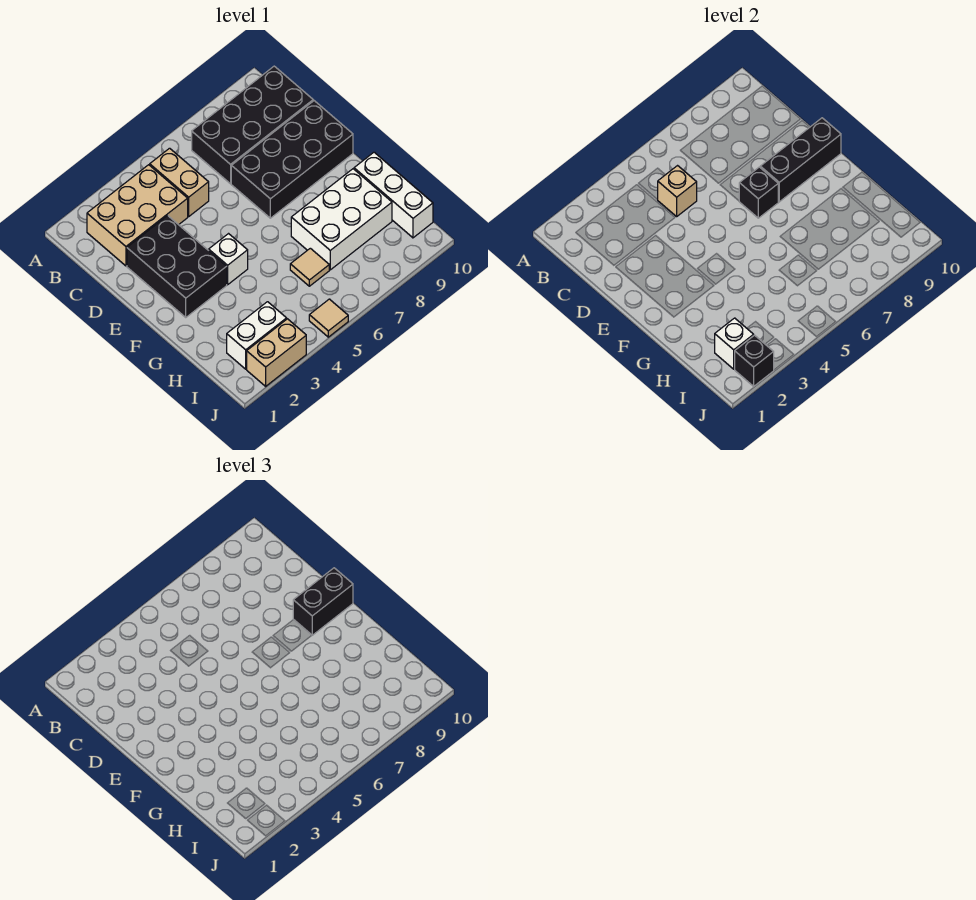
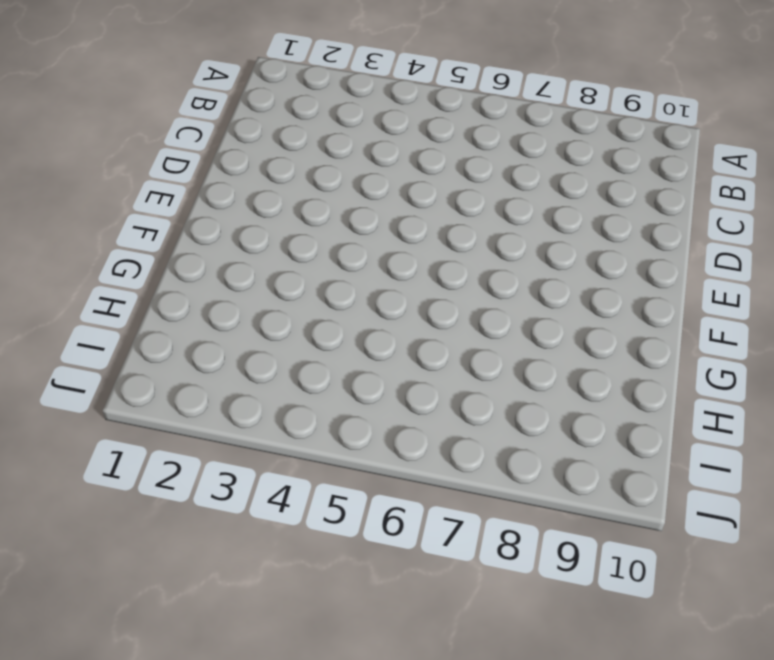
none -> tan brick B2:C4 level 1
none -> tan brick B5:C5 level 1
none -> black brick B7:C10 level 1

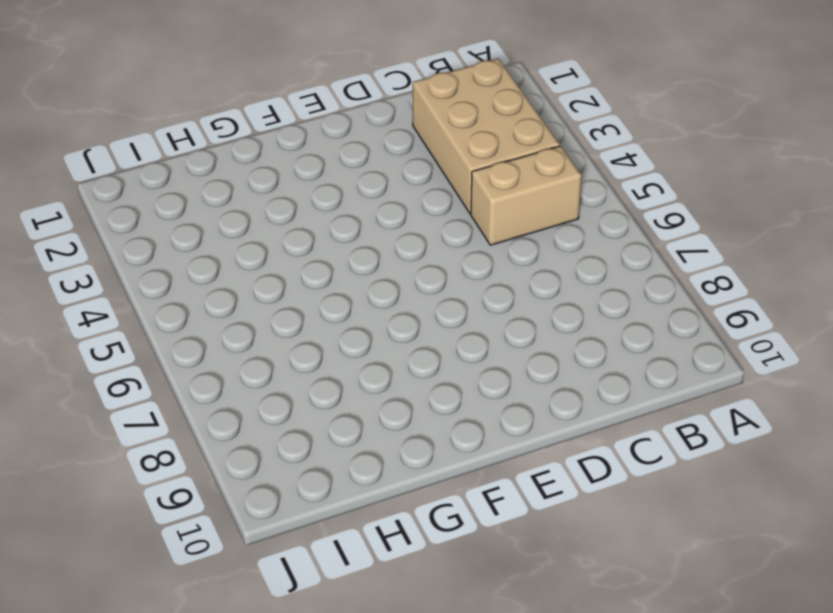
none -> black brick B7:C10 level 1
none -> black brick D2:F3 level 1
none -> black brick D7:E10 level 1

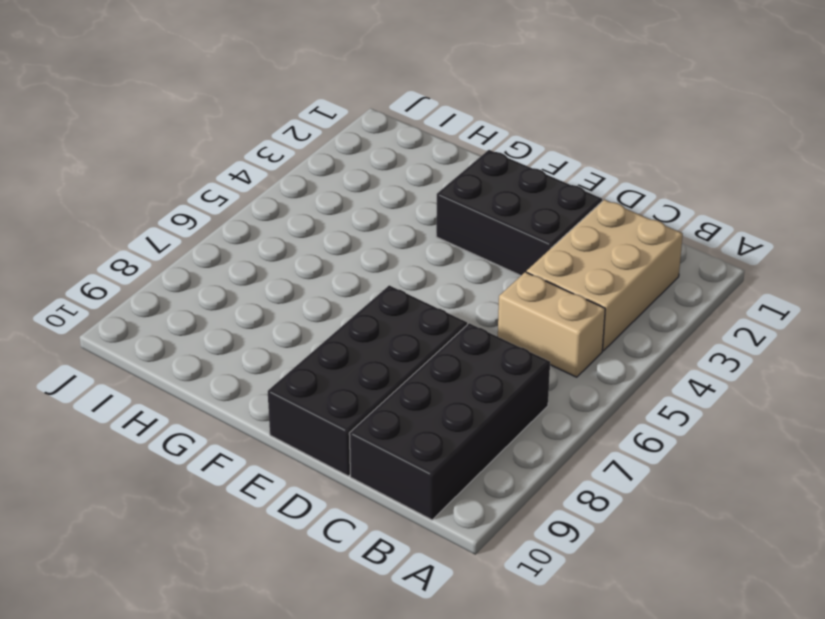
none -> white brick F4 level 1
none -> white brick G7:H9 level 1
none -> white brick G10:I10 level 1

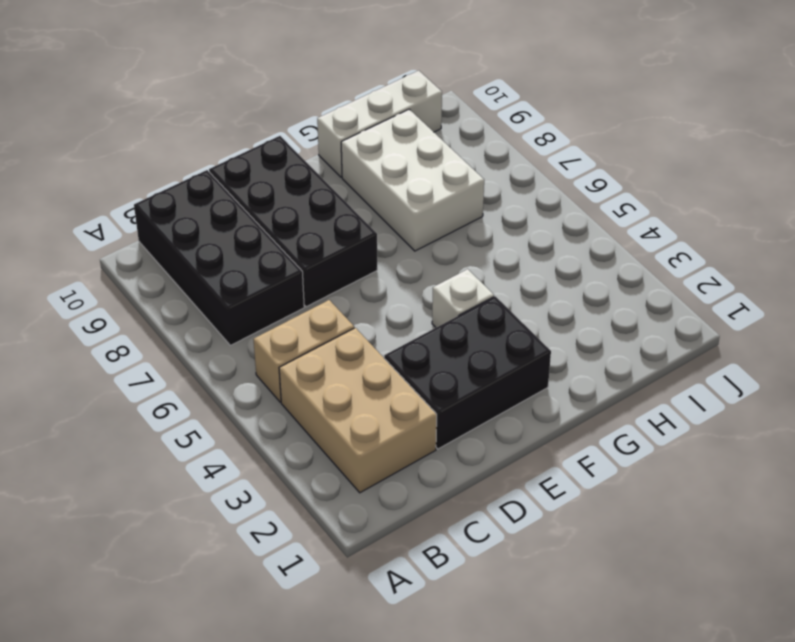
none -> tan tile H6 level 1
none -> white brick I2:I3 level 1
none -> tan brick J2:J3 level 1

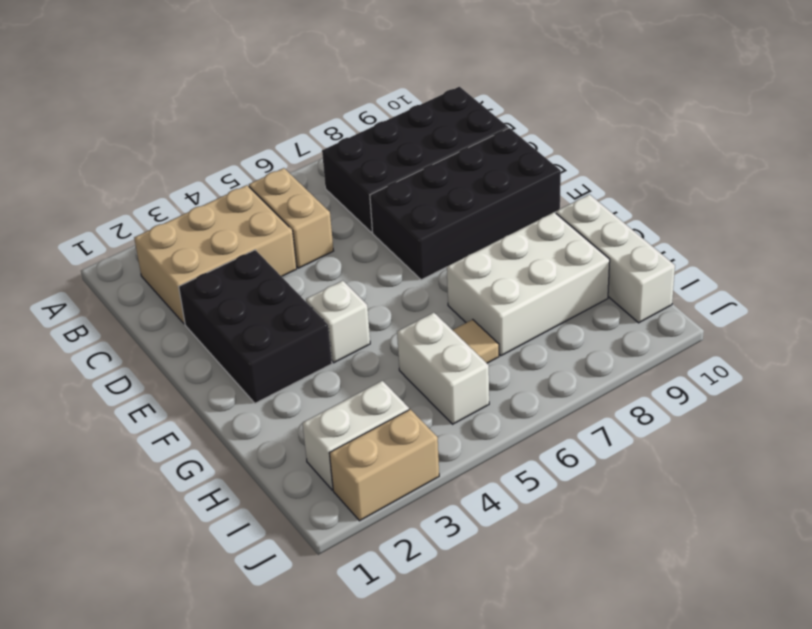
white brick H5:I5 level 1 -> none
none -> tan tile J5 level 1
none -> tan brick C5 level 2
none -> black brick E7 level 2

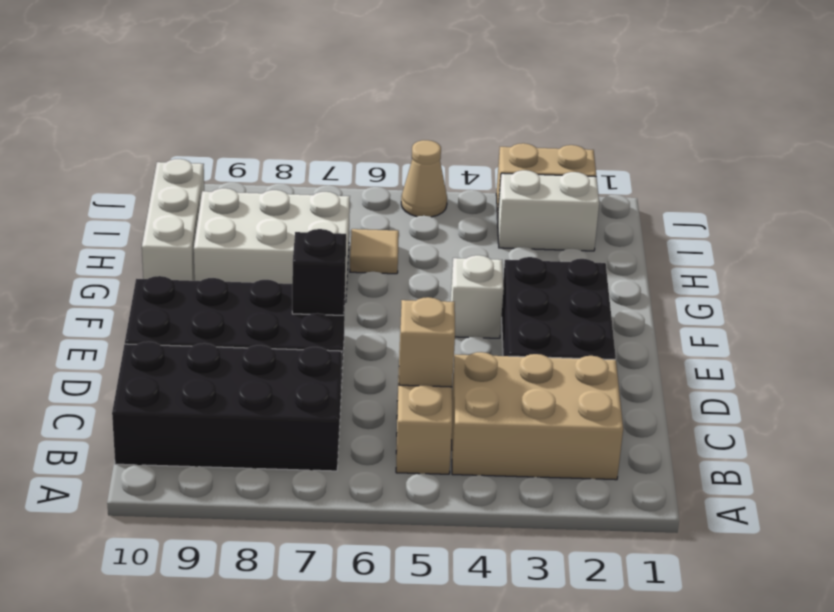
tan cone J5 level 1 -> tan tile J5 level 1
none -> black brick E8:E10 level 2
none -> white brick I2 level 2
none -> black brick J2 level 2

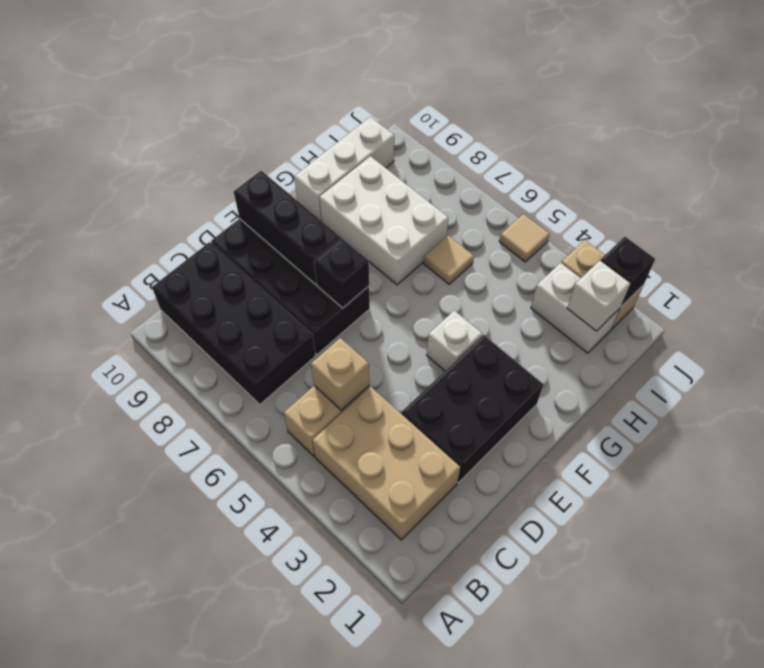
none -> black brick E9:E10 level 3

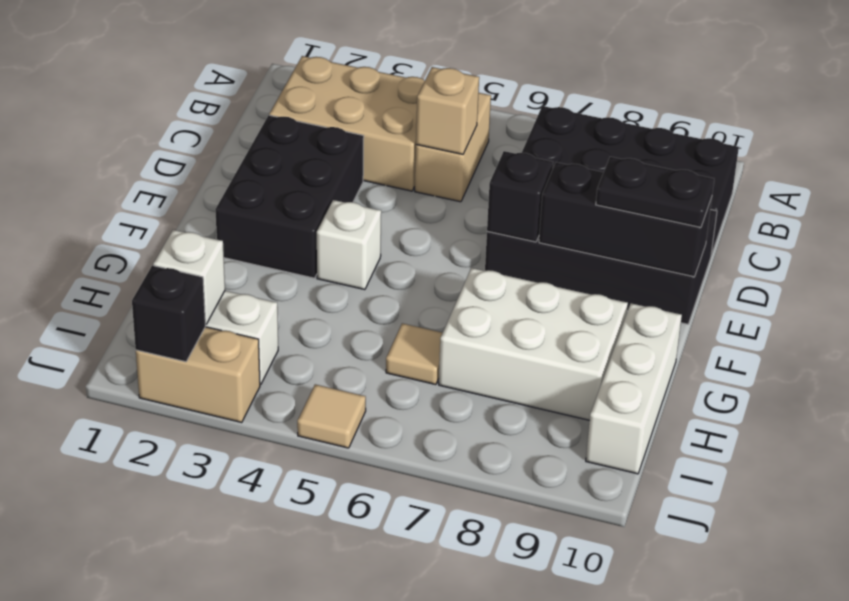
black plate E9:E10 level 3 -> black brick E9:E10 level 3

